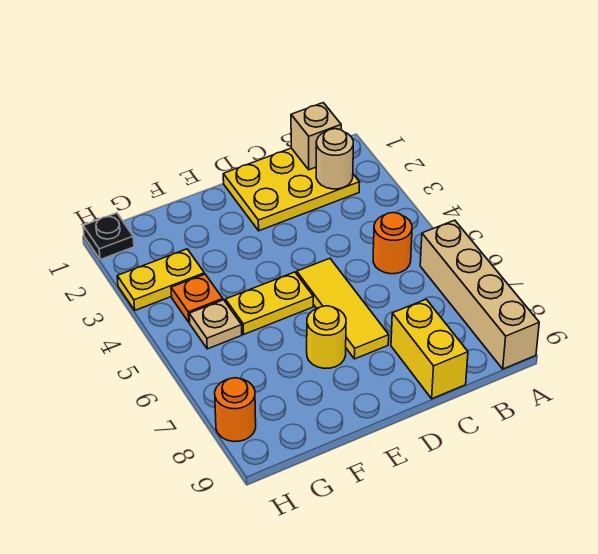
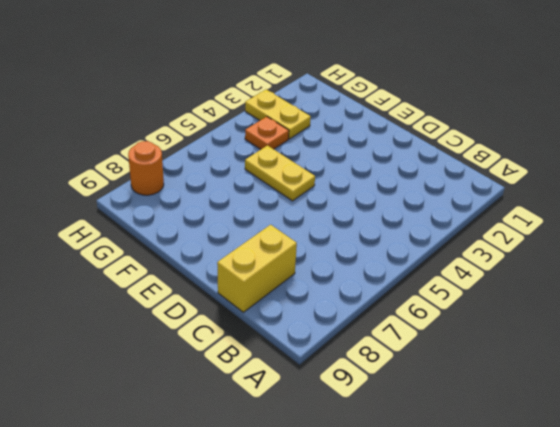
none -> tan brick A6:A9 level 1
none -> yellow plate B1:D2 level 1
none -> orange round brick B5 level 1

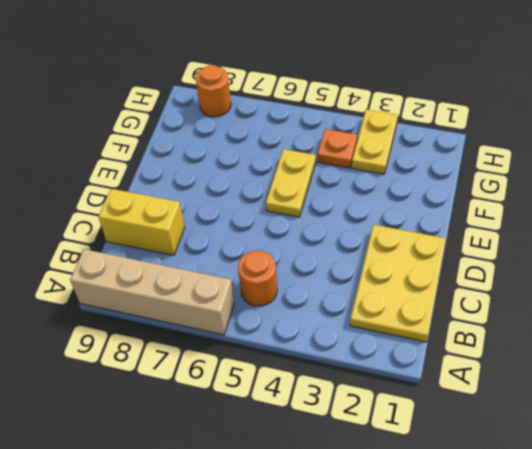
none -> yellow tile D5:D7 level 1
none -> yellow round brick E7 level 1
none -> tan plate G5 level 1

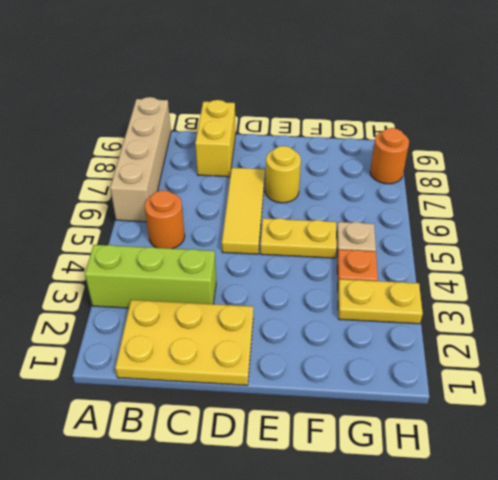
lime brick A3:C3 level 1 -> none
none -> black plate H1 level 1
none -> tan brick B1 level 2
none -> tan round brick B2 level 2

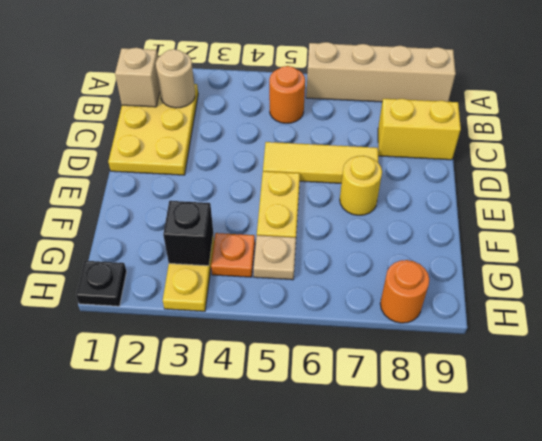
black brick G3 level 2 -> none

